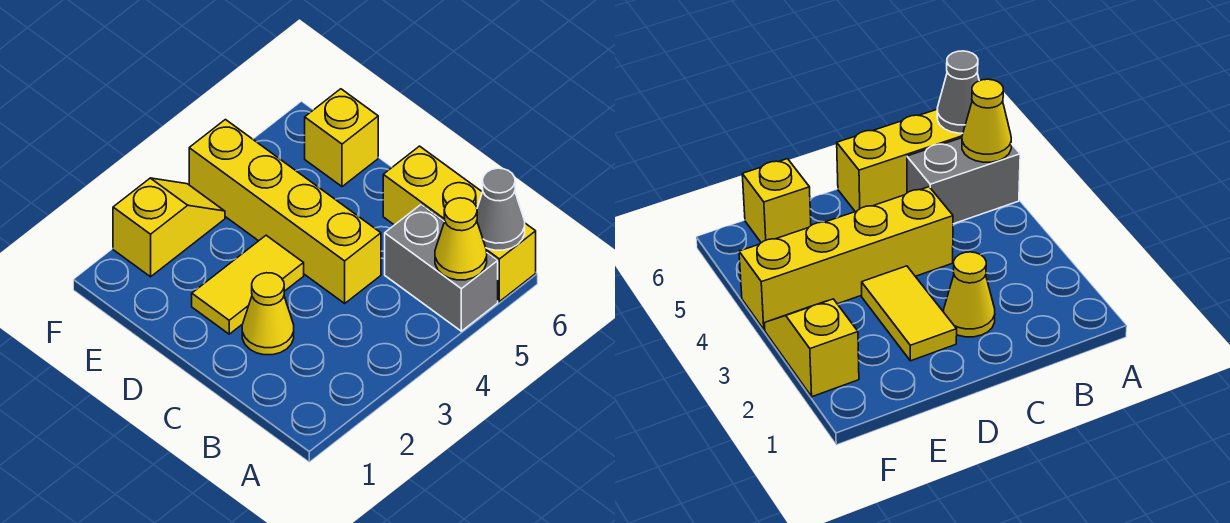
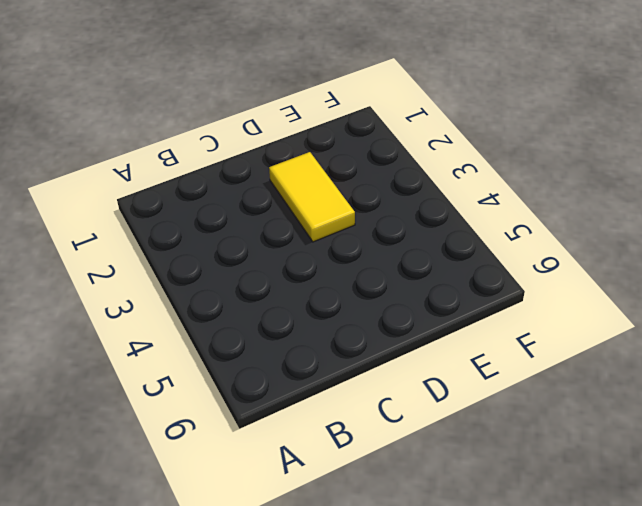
none -> grey brick A5:B5 level 1
none -> yellow brick A6:C6 level 1

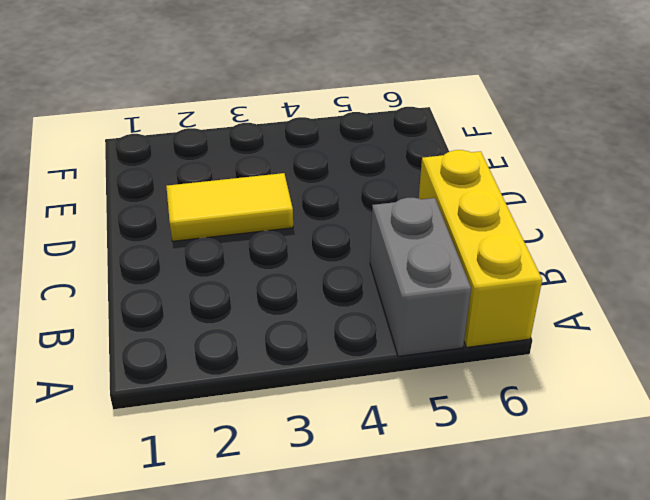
none -> yellow cone C2 level 1
none -> yellow brick C4:F4 level 1

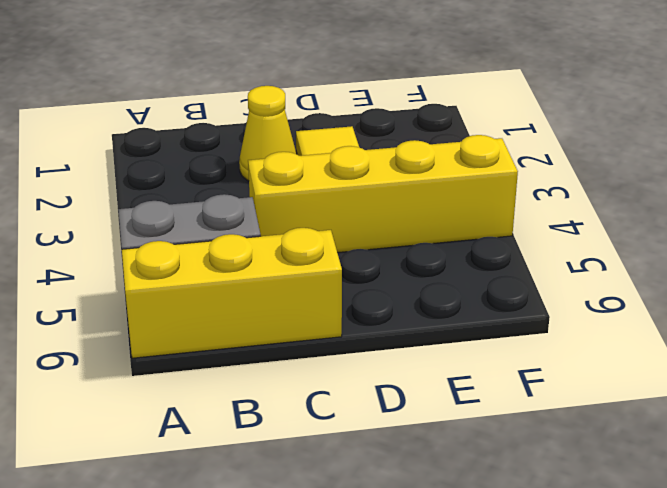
none -> yellow brick E6 level 1
none -> yellow slope F2:F3 level 1 top 2

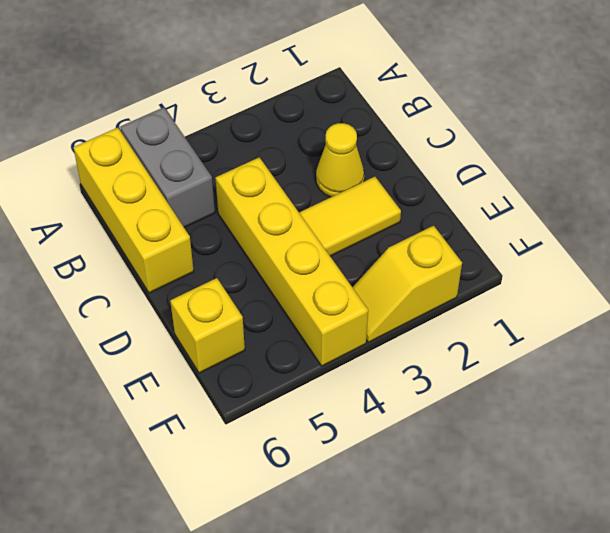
none -> yellow cone A5 level 2
none -> grey cone A6 level 2

